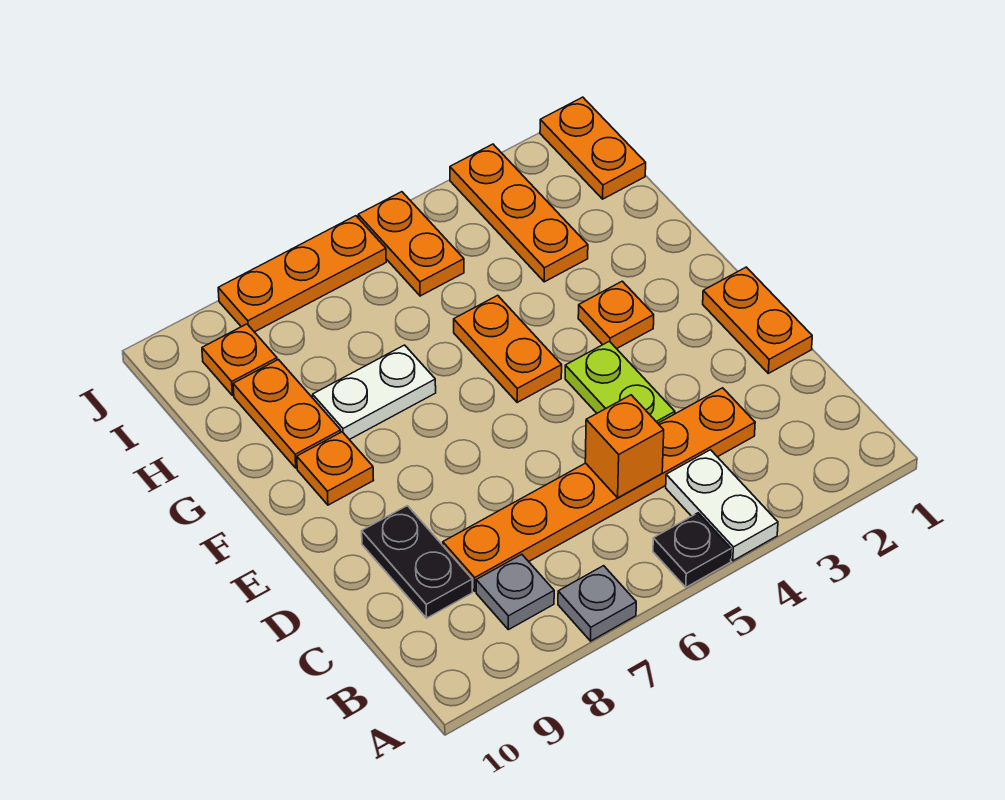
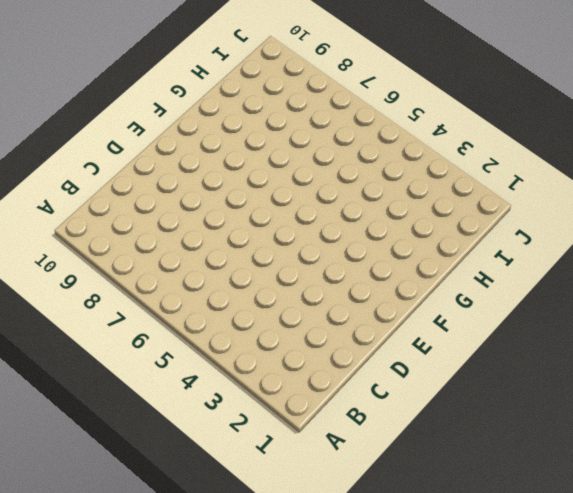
none -> white plate A4:B4 level 1
none -> black plate A5 level 1
none -> grey plate A7 level 1

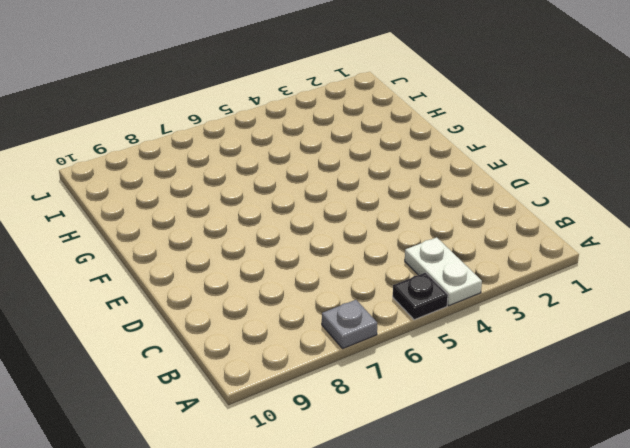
none -> grey plate B8 level 1
none -> orange plate C3:C8 level 1
none -> black plate C9:D9 level 1

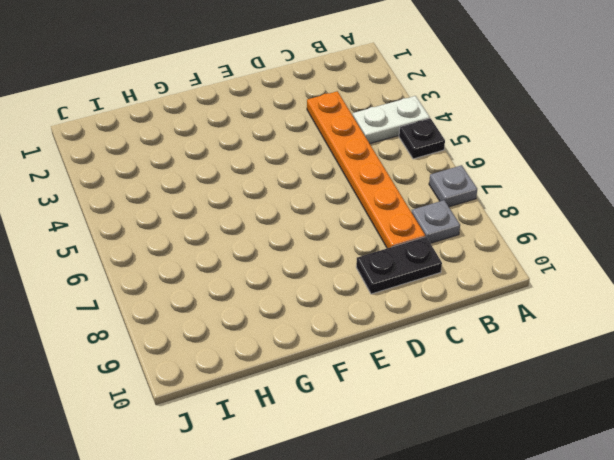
none -> orange plate D1:E1 level 1
none -> lime plate D4:E4 level 1
none -> orange plate F3 level 1

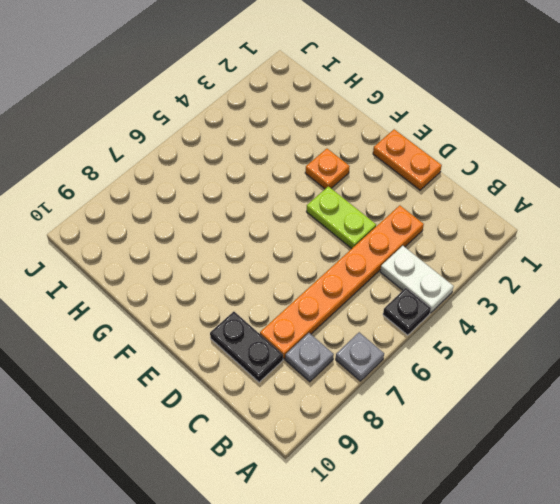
none -> orange plate F5:G5 level 1
none -> orange plate F9 level 1
none -> white plate G7:G8 level 1

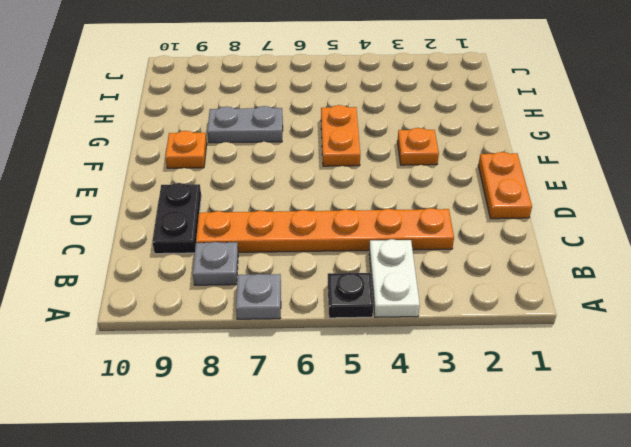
grey plate G7:G8 level 1 -> white plate G7:G8 level 1
none -> lime plate D4:E4 level 1
none -> orange plate G9:H9 level 1
none -> orange plate H3:J3 level 1

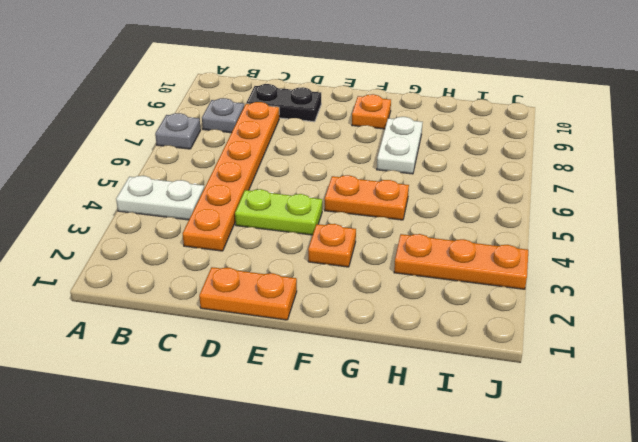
none -> black plate A5 level 1
none -> orange plate G9:H9 level 1
none -> orange plate I1:J1 level 1

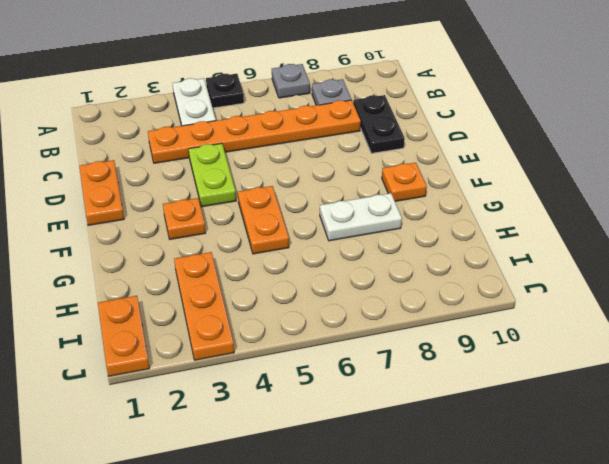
none -> orange plate G9:H9 level 1
none -> orange plate I5:J5 level 1
none -> orange plate I9 level 1

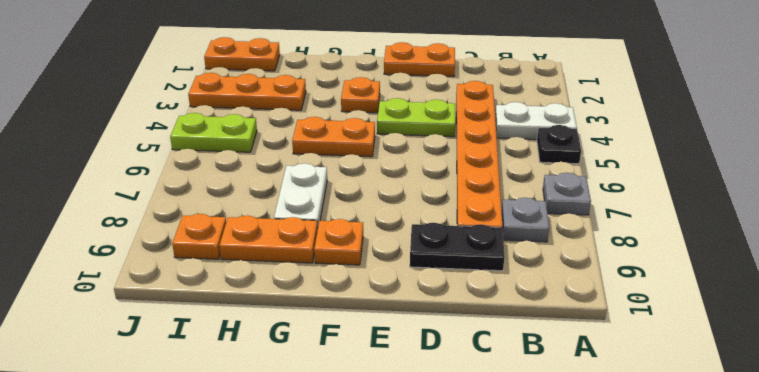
lime plate I5:J5 level 1 -> orange plate I5:J5 level 1
none -> orange plate J6:J8 level 1
none -> orange brick C5 level 2

